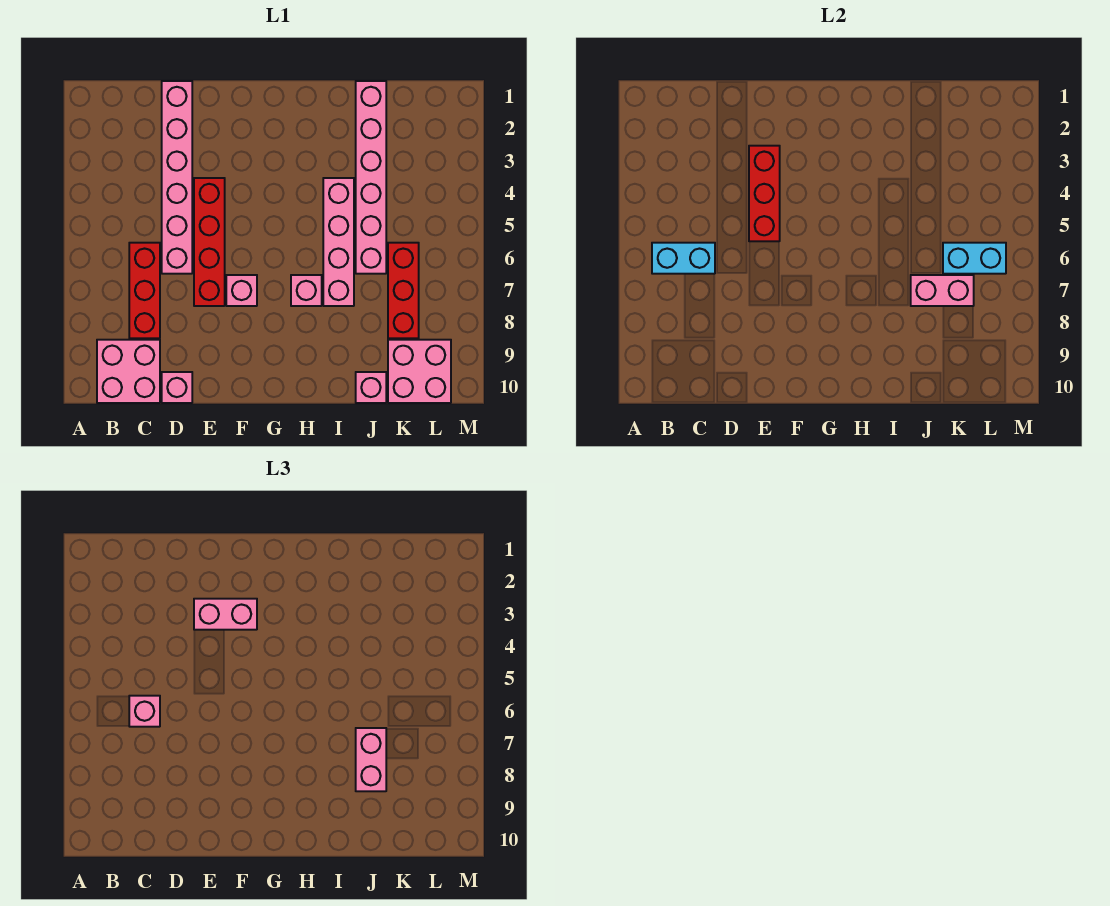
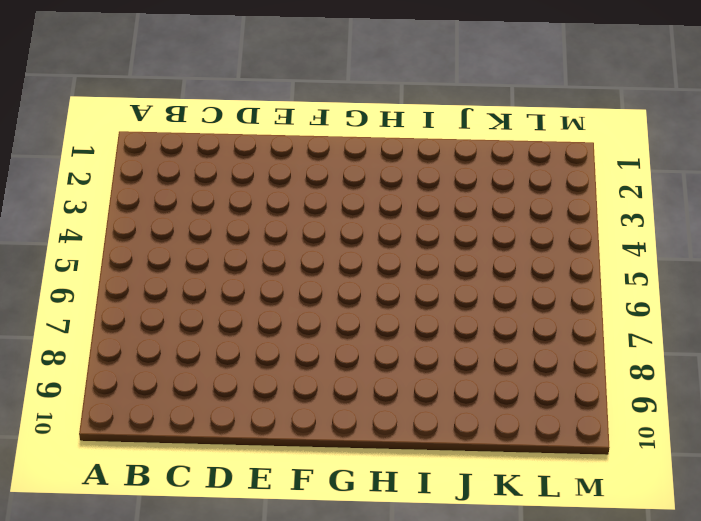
none -> pink brick B9:C10 level 1
none -> red brick C6:C8 level 1
none -> pink brick D1:D6 level 1

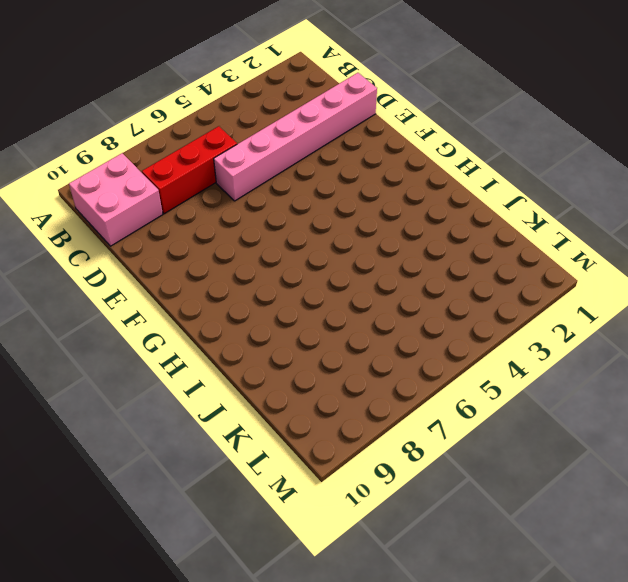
none -> pink brick D10 level 1
none -> red brick E4:E7 level 1
none -> pink brick F7 level 1

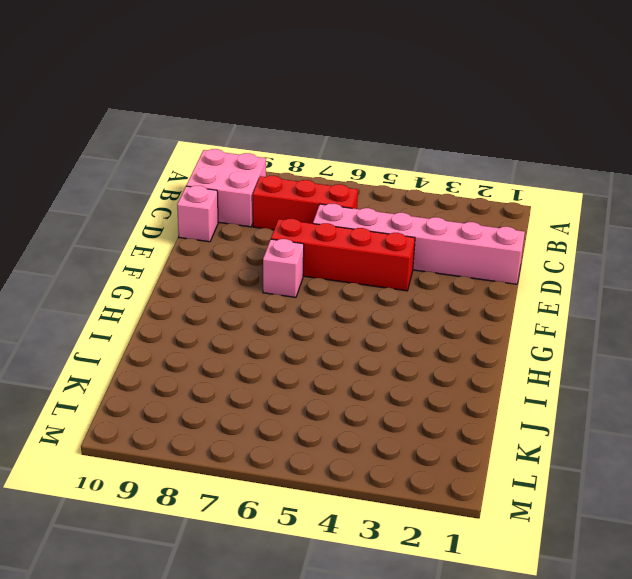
none -> pink brick H7 level 1
none -> pink brick I4:I7 level 1
none -> pink brick J1:J6 level 1

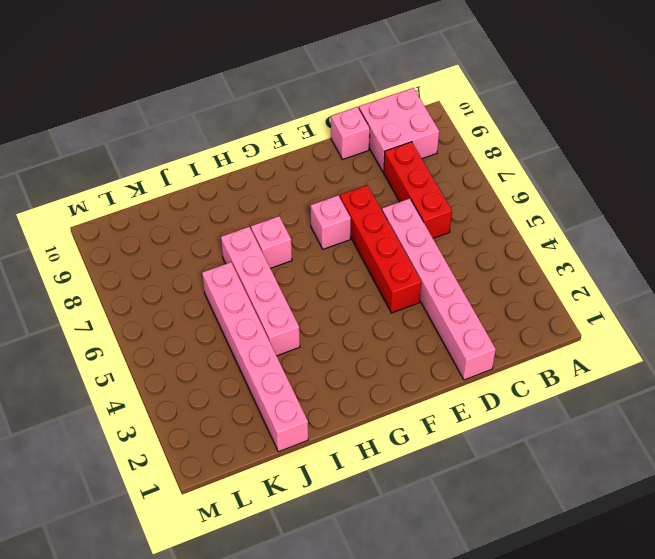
none -> pink brick J10 level 1
none -> red brick K6:K8 level 1
none -> pink brick K9:L10 level 1

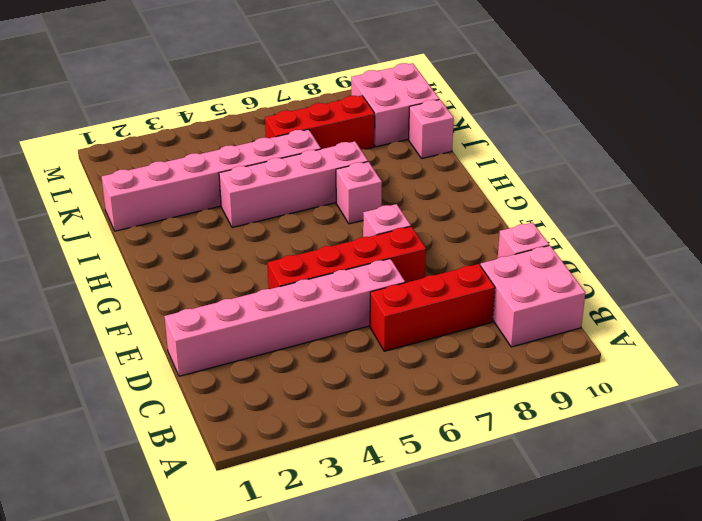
none -> cyan brick B6:C6 level 2
none -> red brick E3:E5 level 2
none -> pink brick J7:K7 level 2

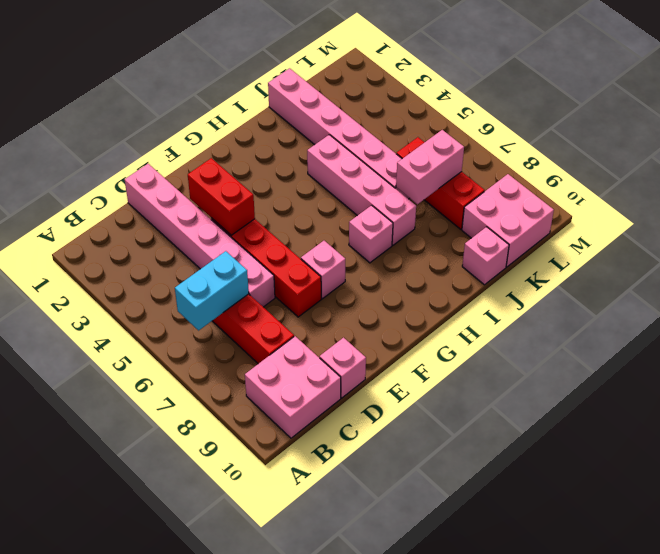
red brick E3:E4 level 2 -> red brick E3:E5 level 2
none -> cyan brick K6:L6 level 2
none -> pink brick C6 level 3
none -> pink brick E3:F3 level 3

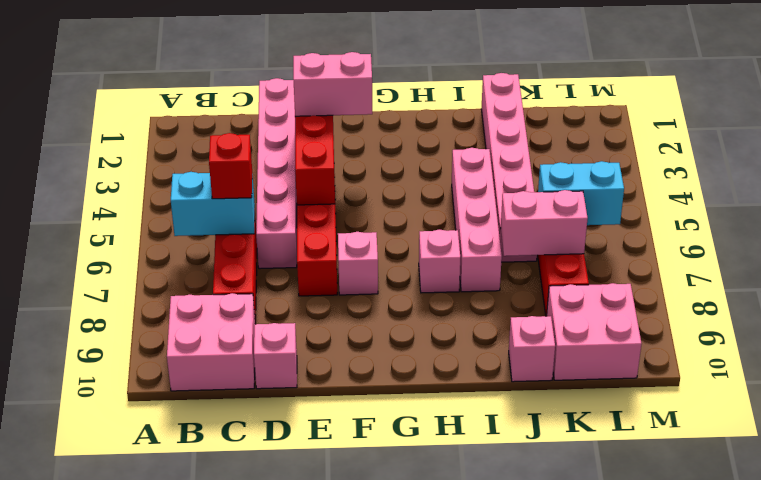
red brick C6 level 3 -> pink brick C6 level 3
none -> pink brick J7:J8 level 3

